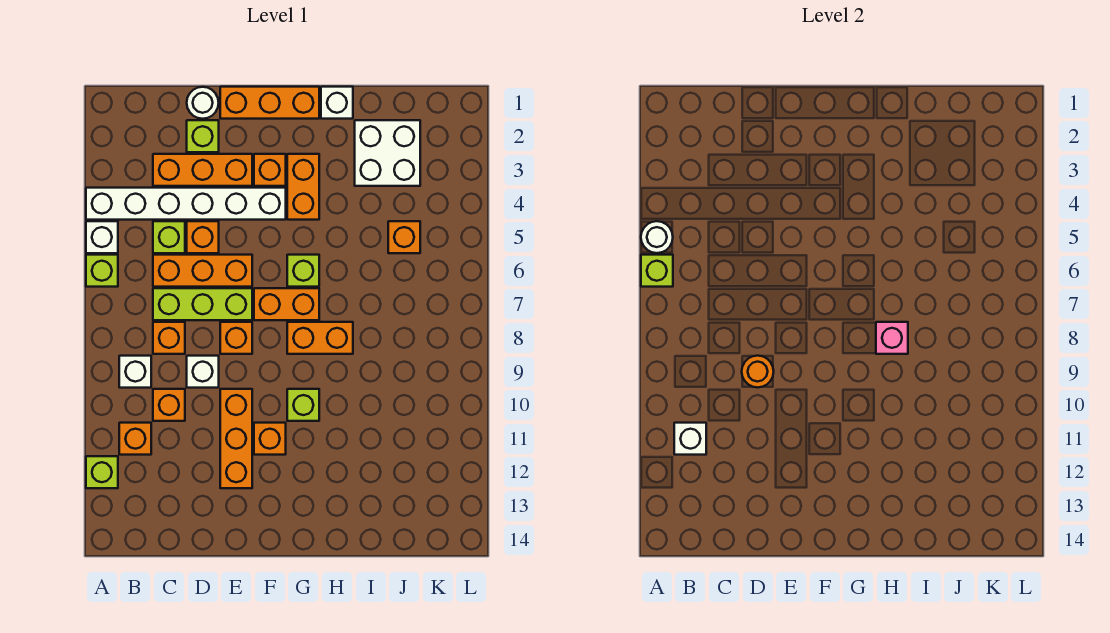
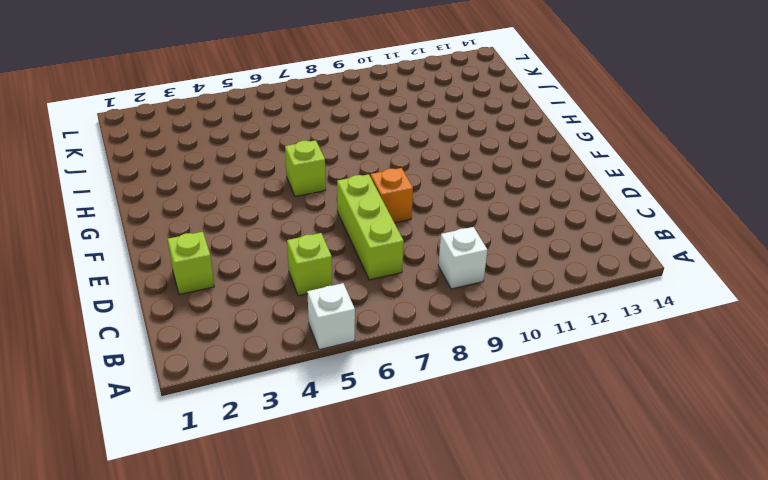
none -> white brick A4:F4 level 1
none -> lime brick A6 level 1
none -> lime brick A12 level 1
none -> orange brick B11 level 1

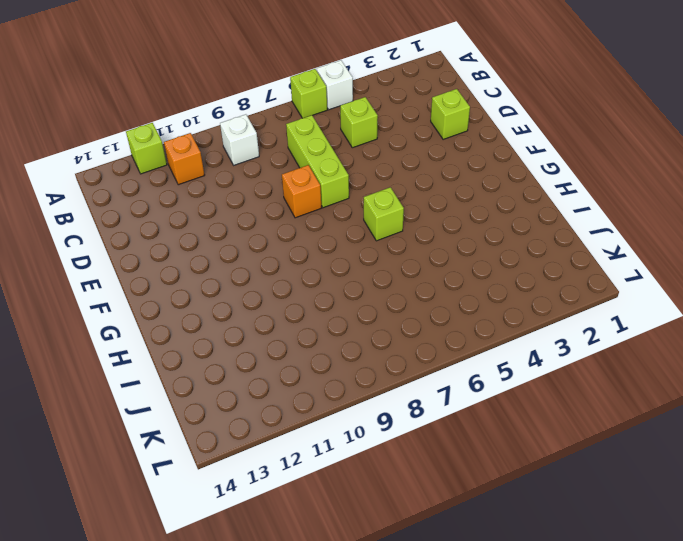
none -> white brick A4:F4 level 1
none -> orange brick C3:E3 level 1
none -> orange brick C6:E6 level 1
none -> orange brick C8 level 1

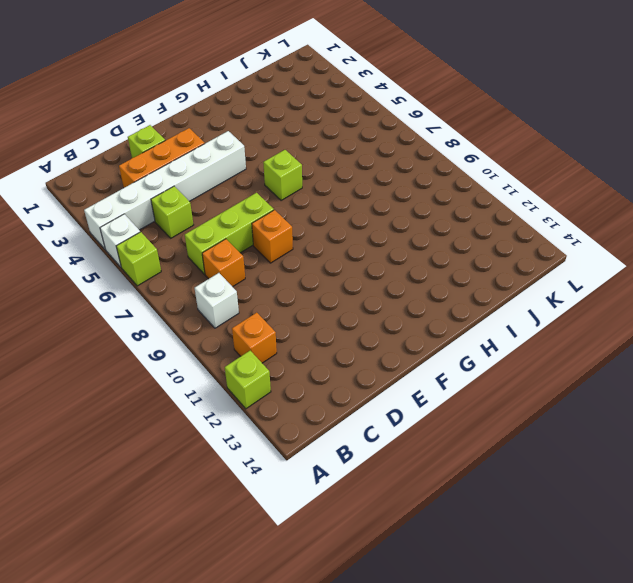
none -> orange brick C6:E6 level 1
none -> orange brick C10 level 1
none -> white round brick D1 level 1
none -> orange brick D5 level 1

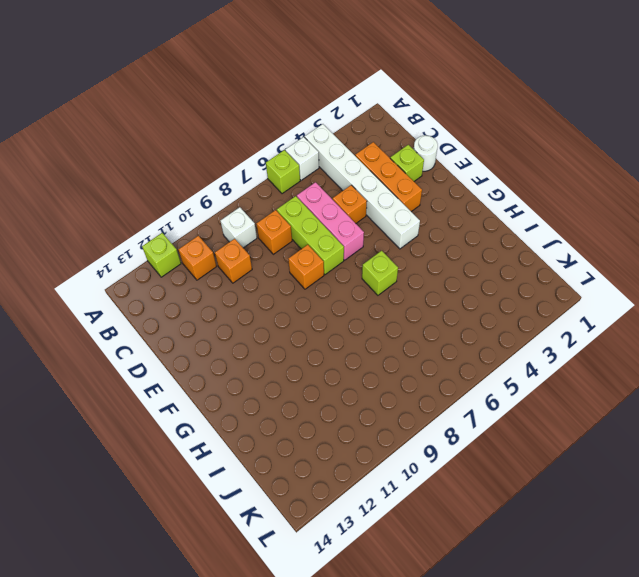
pink brick C6:E6 level 1 -> orange brick C6:E6 level 1
none -> lime brick C5 level 1
none -> white brick D9 level 1
none -> orange brick E1:G1 level 1
none -> orange brick E10:E12 level 1

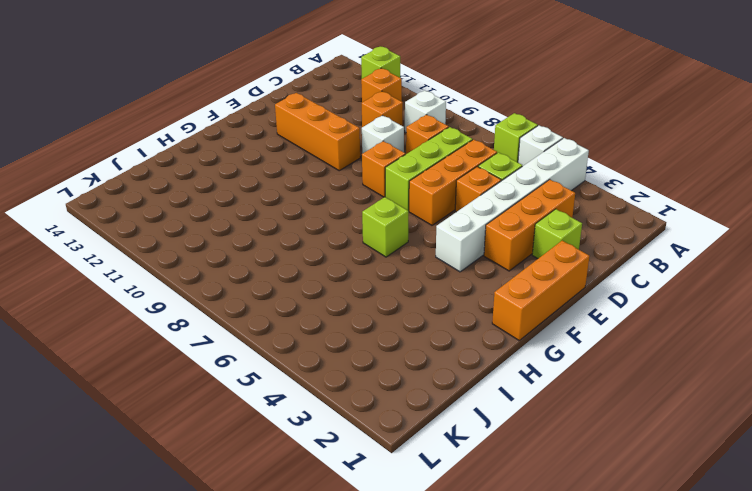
none -> white round brick D1 level 1
none -> orange brick F3 level 1
none -> orange brick F7:G7 level 1
none -> orange brick F11 level 1

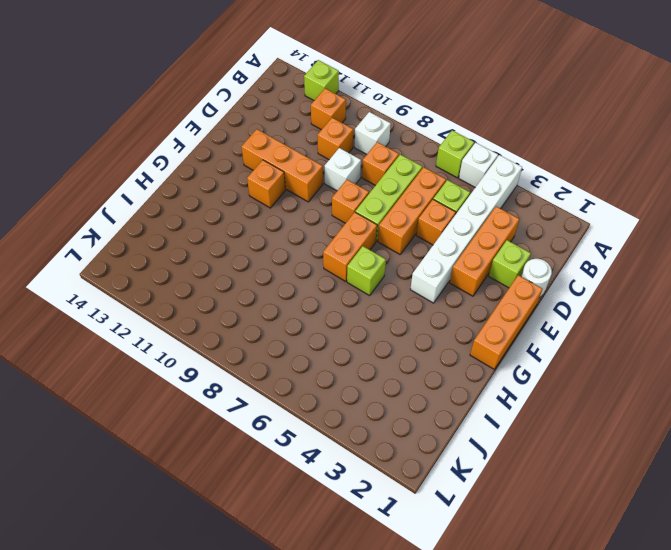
none -> orange brick F3 level 1
none -> orange brick G3:G4 level 1
none -> orange brick G8:H8 level 1
none -> lime brick G10 level 1

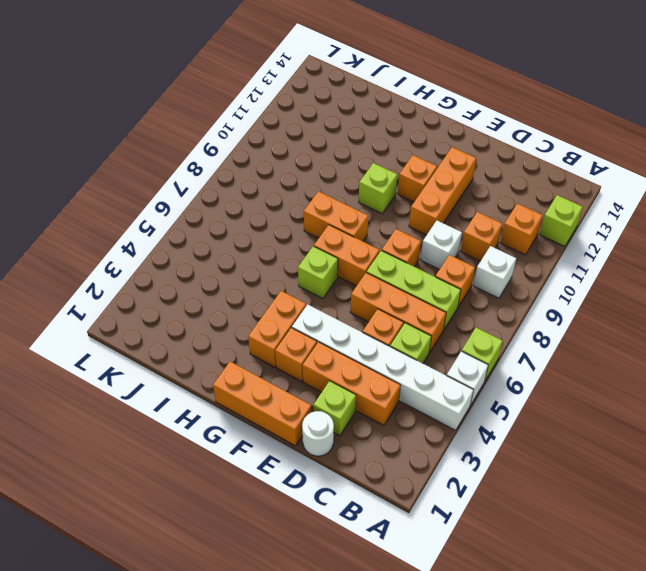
none -> white brick H1 level 1
none -> white brick I2:J3 level 1
none -> orange brick J5 level 1
none -> white round brick A5 level 2

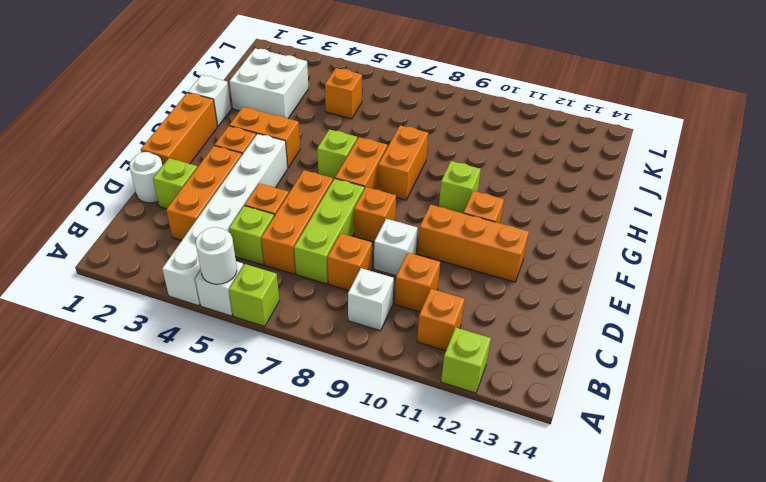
none -> lime brick A6 level 2
none -> white brick B11 level 2
none -> orange round brick D9 level 2
none -> pink brick H8 level 2

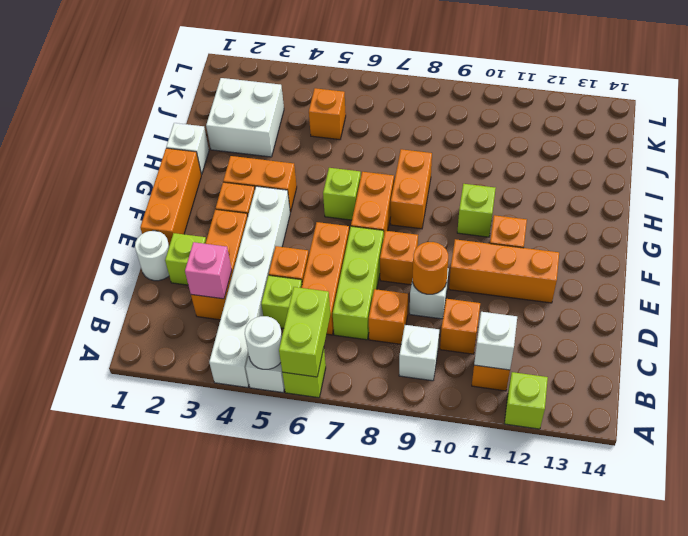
lime brick A6:B6 level 2 -> lime brick A6 level 2
pink brick C3 level 2 -> pink brick H8 level 2

